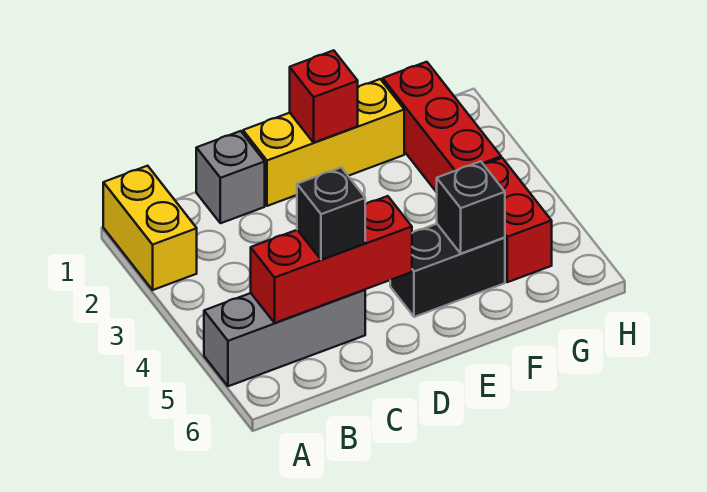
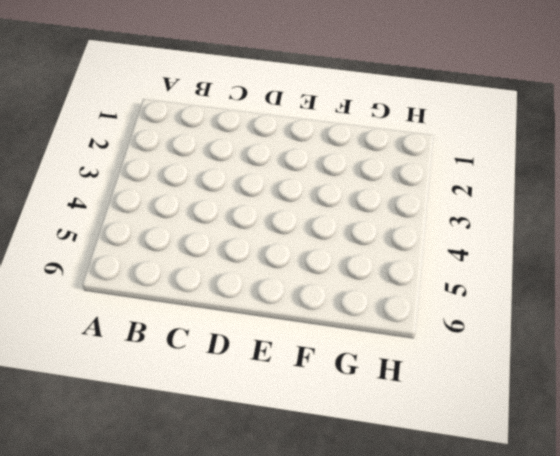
none -> yellow brick A1:A2 level 1
none -> grey brick A5:C5 level 1

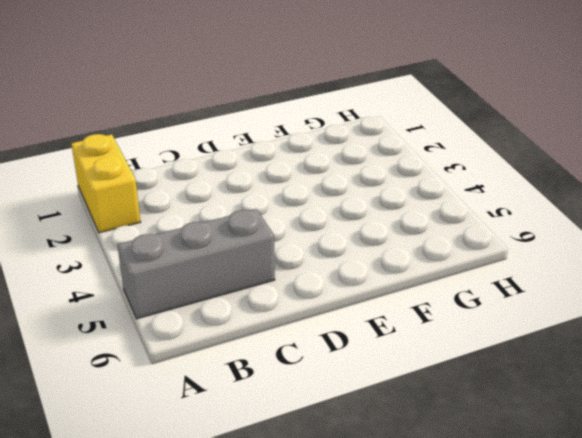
none -> grey brick C1 level 1
none -> yellow brick D1:F1 level 1

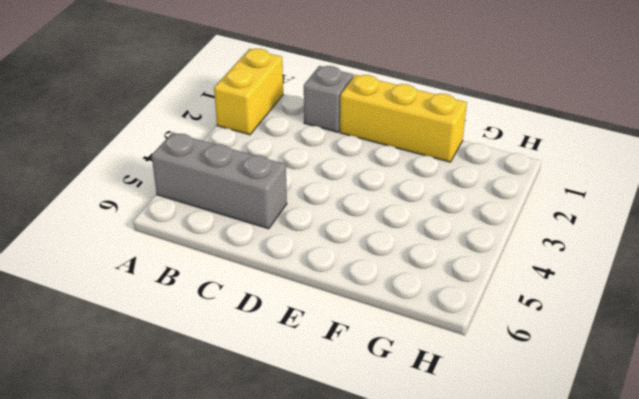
none -> black brick E5:F5 level 1
none -> red brick G1:G3 level 1

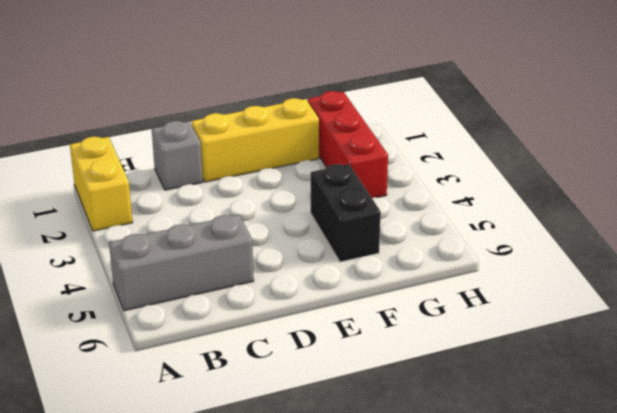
black brick F4:F5 level 1 -> black brick E5:F5 level 1
none -> red brick G4:G5 level 1
none -> red brick B5:D5 level 2

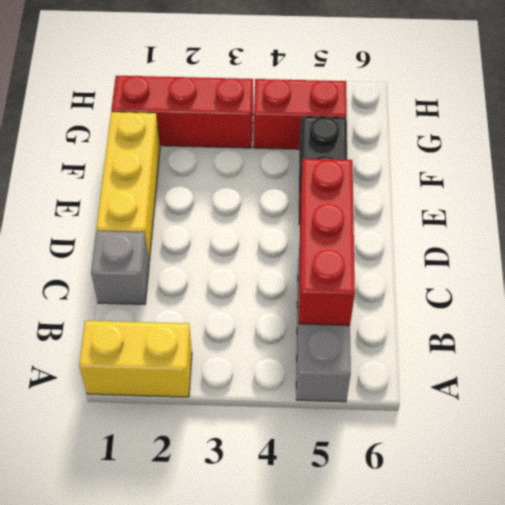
none -> red brick E1 level 2
none -> black brick F5 level 2

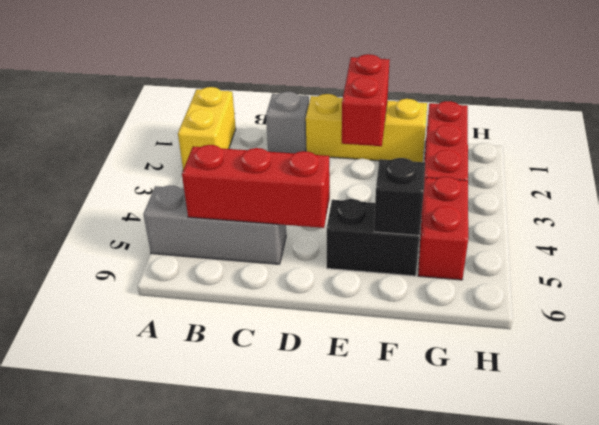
red brick E1:E2 level 2 -> red brick E1 level 2
none -> black brick C5 level 3

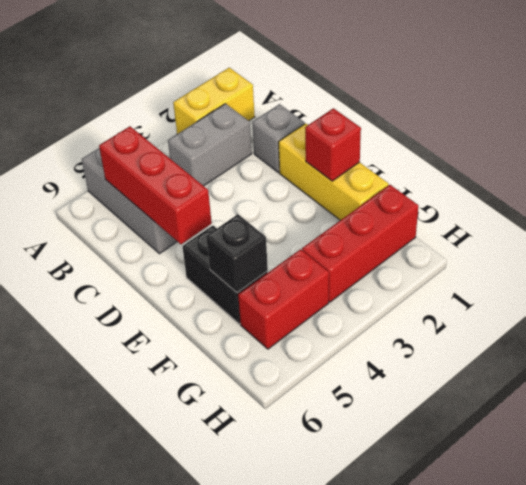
grey brick B2:B3 level 1 -> none
none -> black brick C5 level 3

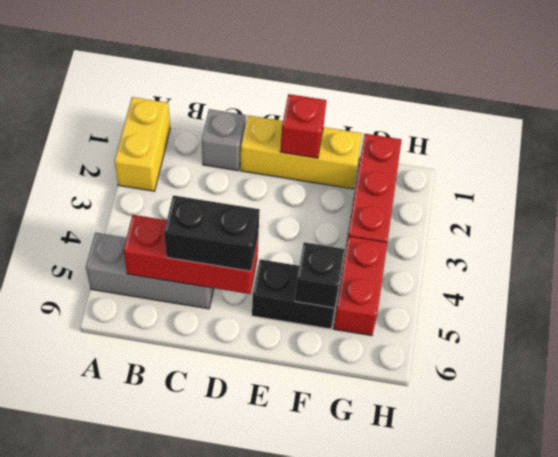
black brick C5:D5 level 3 -> black brick C5 level 3

